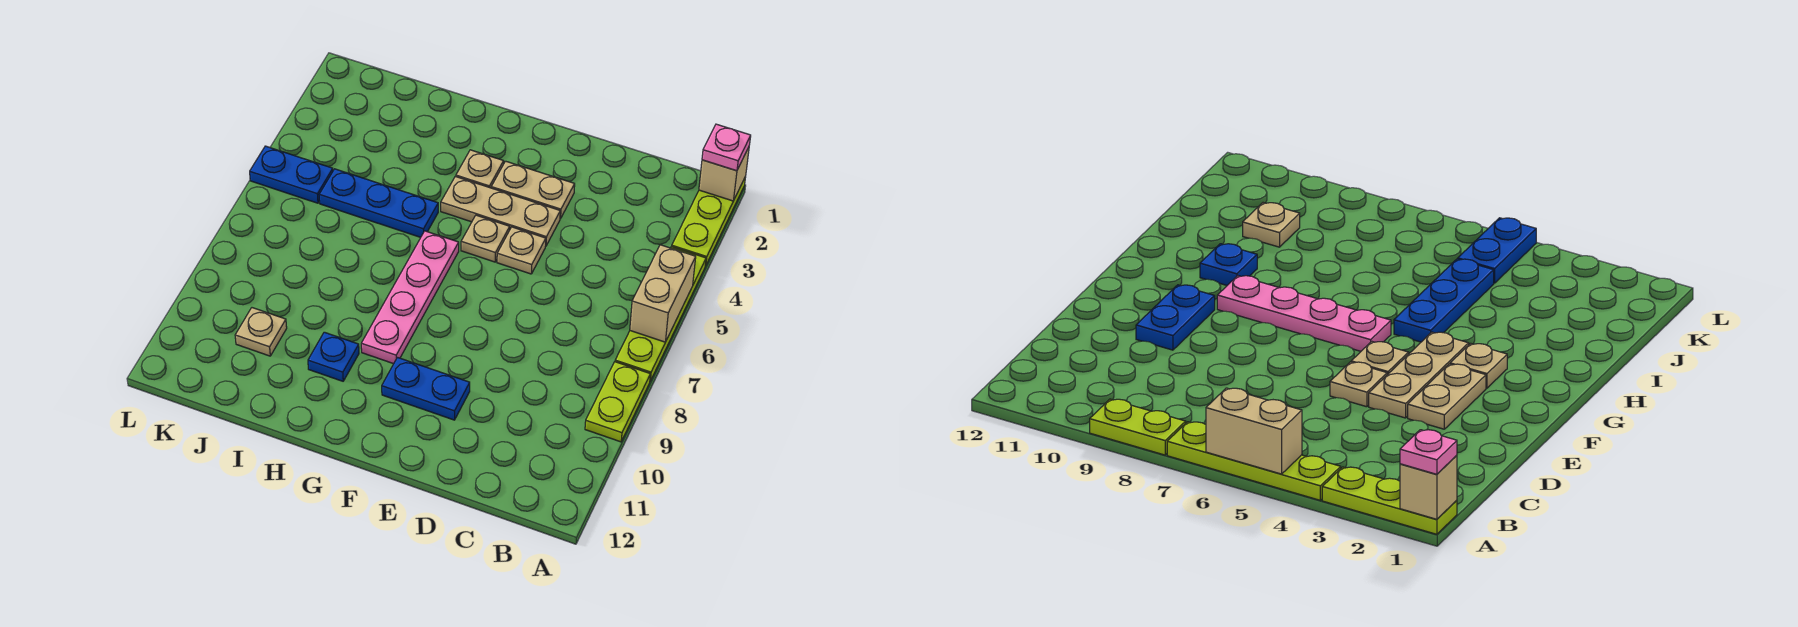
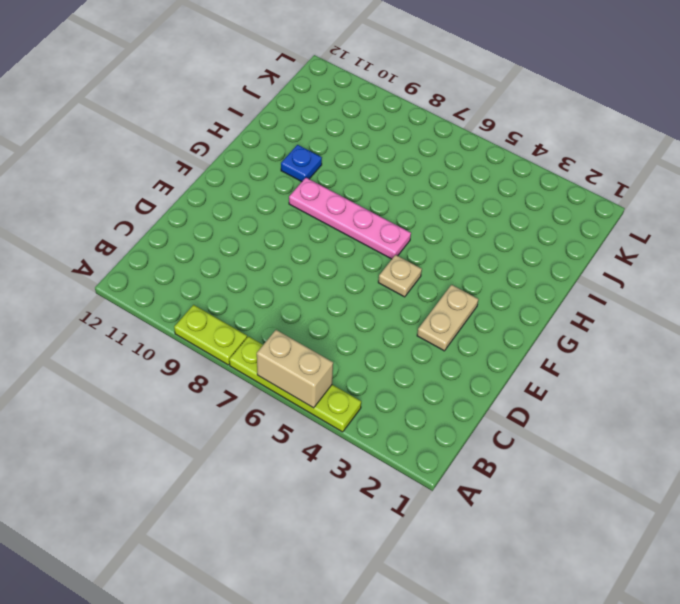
none -> lime plate A1:A3 level 1
none -> tan plate E4:G4 level 1
none -> tan plate E5 level 1

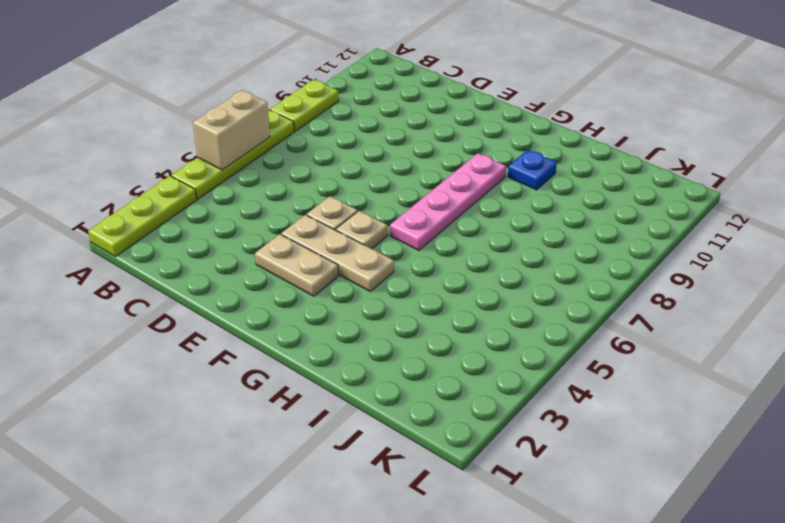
none -> blue plate E10:F10 level 1
none -> tan plate G3 level 1
none -> blue plate H5:J5 level 1

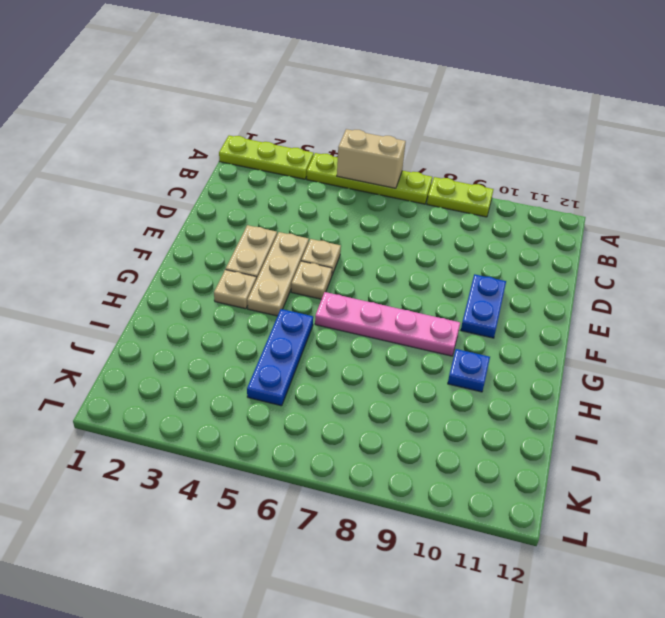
none -> tan plate J10 level 1
none -> blue plate K5:L5 level 1
none -> tan brick A1 level 2

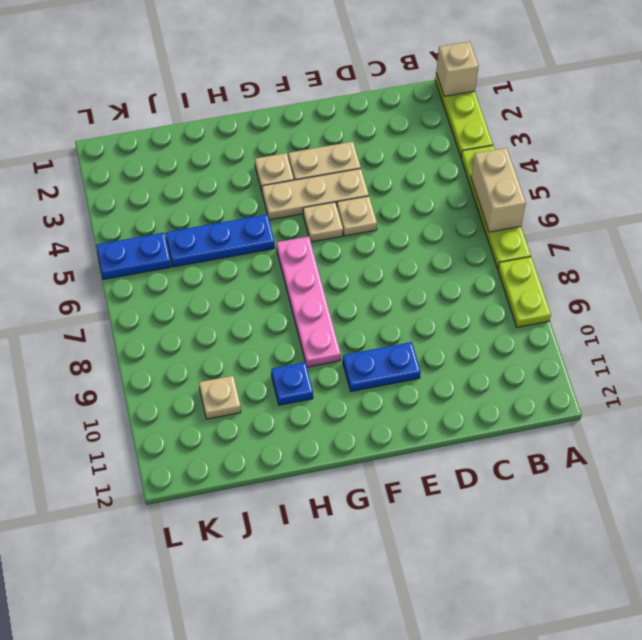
none -> pink plate A1 level 3

